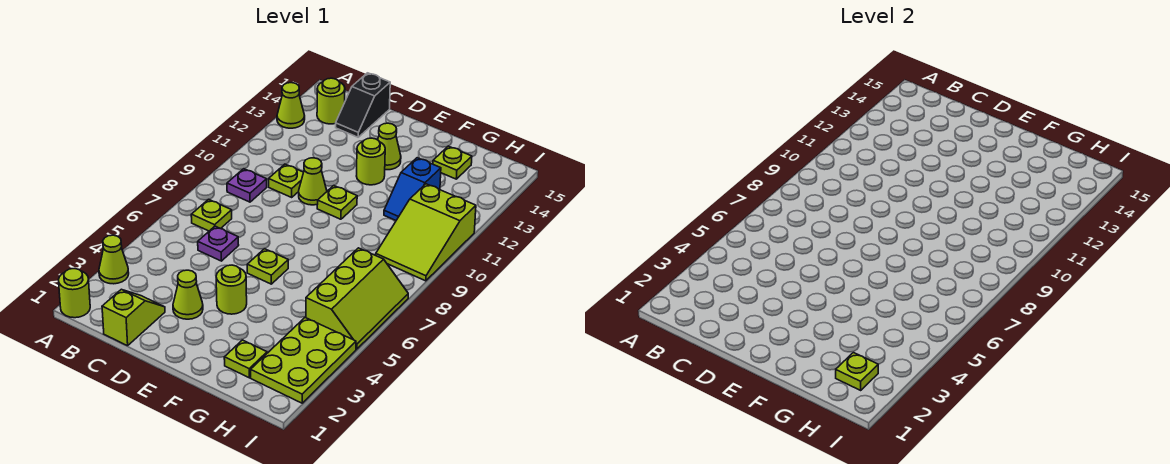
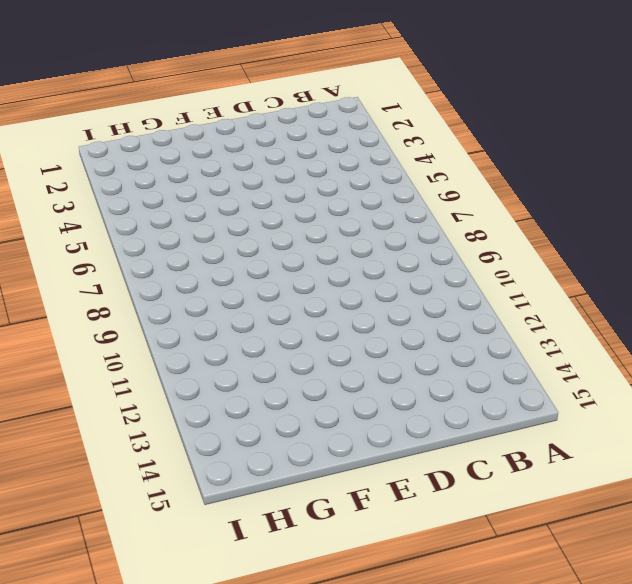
none -> lime round brick A1 level 1
none -> lime cone A3 level 1
none -> lime cone A13 level 1

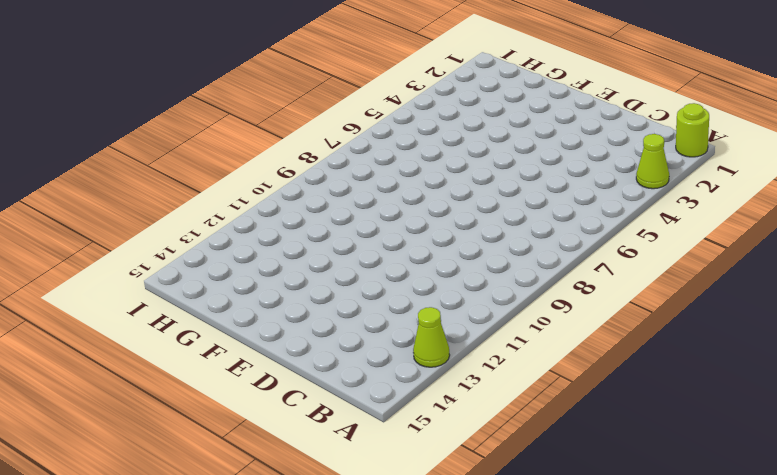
none -> lime plate B7 level 1
none -> purple plate B9 level 1
none -> lime round brick B14 level 1

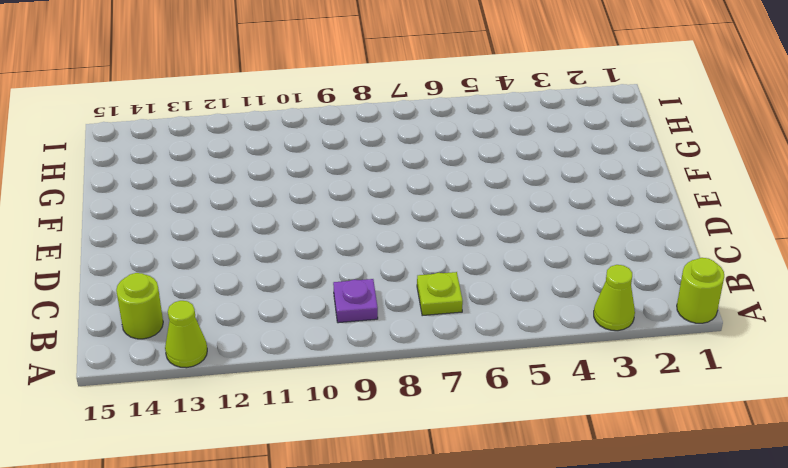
none -> lime slope C1:C2 level 1 top 1
none -> purple plate C6 level 1
none -> lime plate C10 level 1

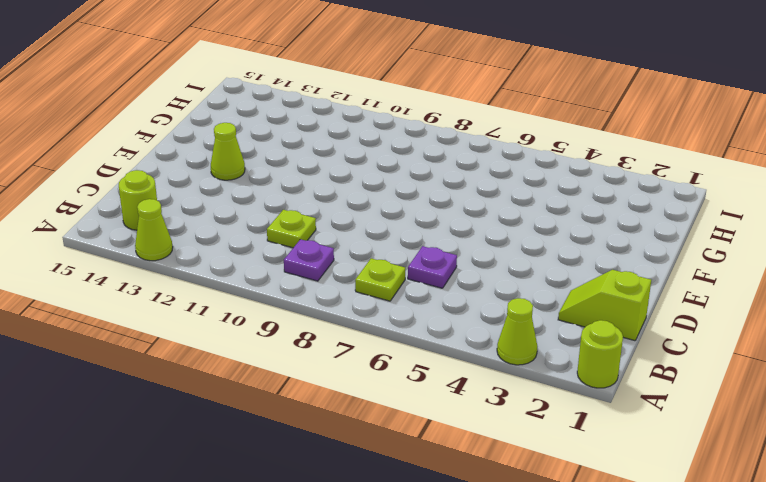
none -> black slope C14:C15 level 1 top 15
none -> lime cone D3 level 1
none -> lime cone D10 level 1

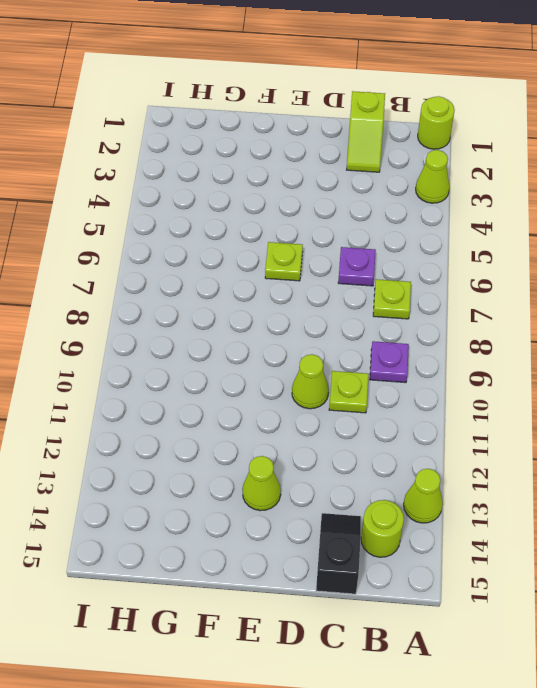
none -> lime cone D3 level 1
none -> lime round brick E4 level 1
none -> lime plate E10 level 1

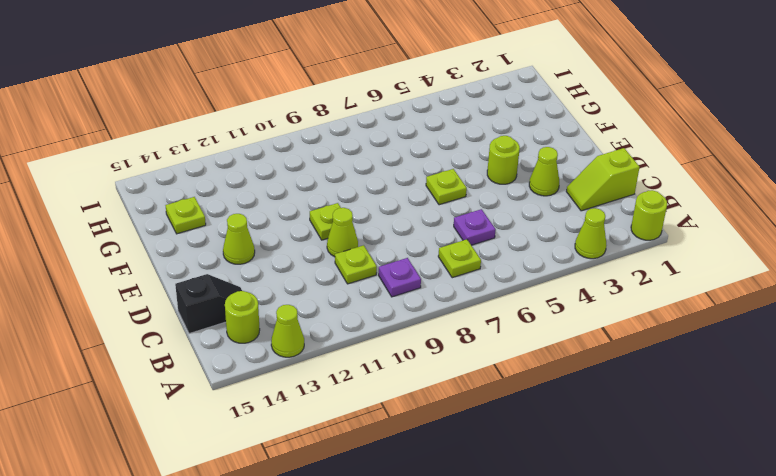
none -> lime round brick E12 level 1
none -> lime plate G2 level 1
none -> blue slope G11:G12 level 1 top 12

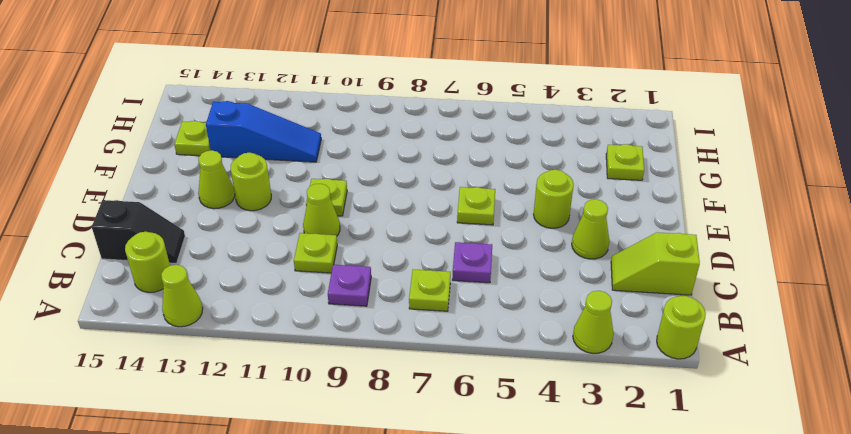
blue slope G11:G13 level 1 top 13 -> blue slope G11:G12 level 1 top 12
none -> lime plate H2:I4 level 1
none -> lime slope H5:I7 level 1 top H
none -> lime slope H9:I11 level 1 top 11

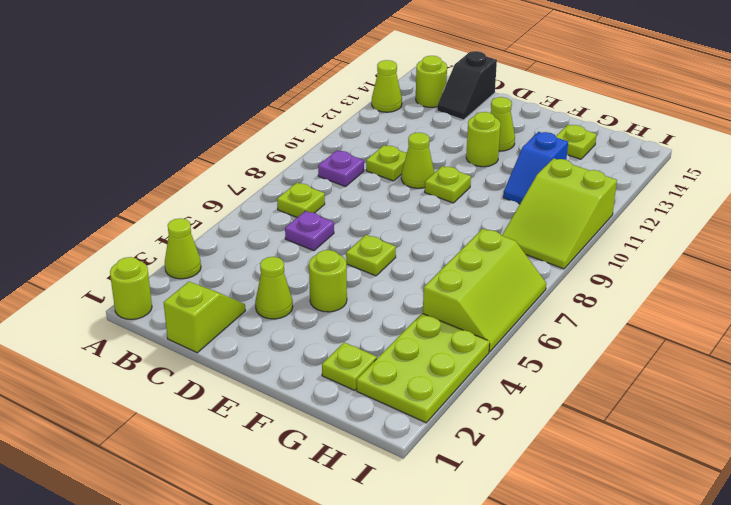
none -> lime plate H2 level 2

